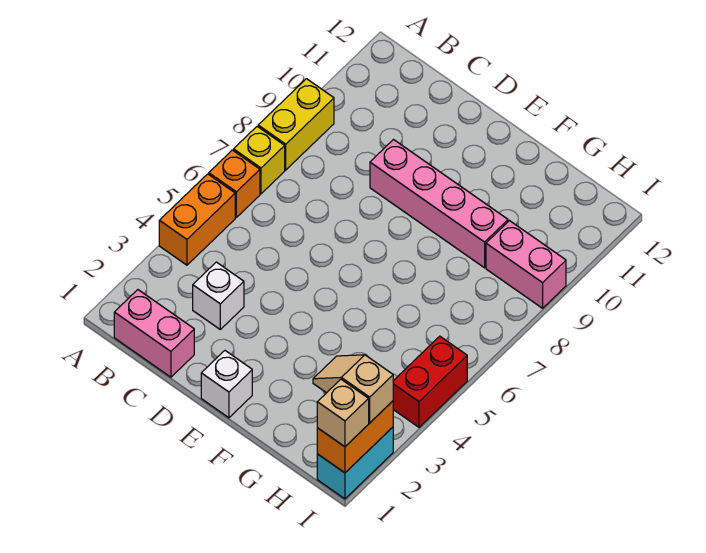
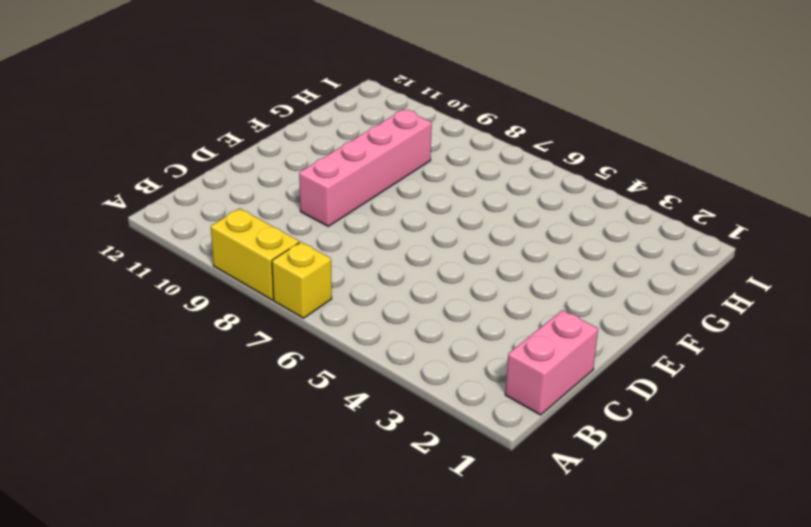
none -> orange brick A4:A5 level 1
none -> orange brick A6 level 1
none -> white brick C3 level 1

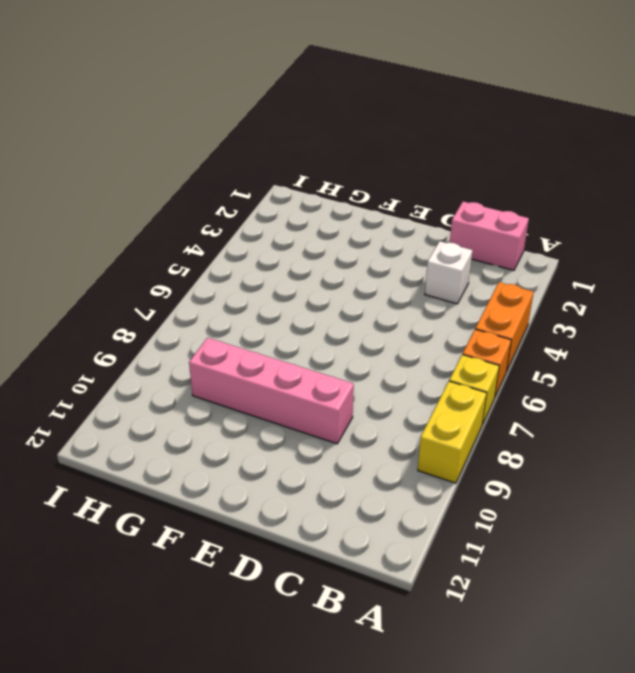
none -> white brick E1 level 1
none -> pink brick H9:I9 level 1
none -> cyan brick I1:I2 level 1

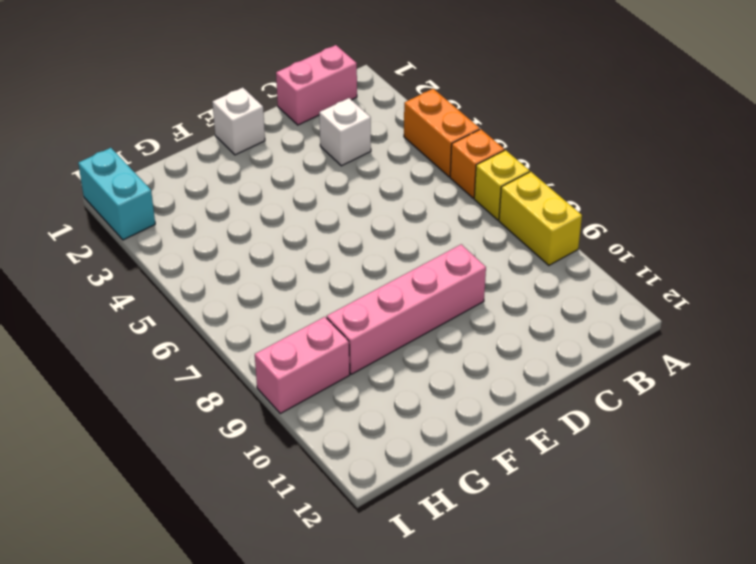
none -> red brick I4:I5 level 1
none -> orange brick I1:I2 level 2
none -> tan slope H2:I2 level 3 top I

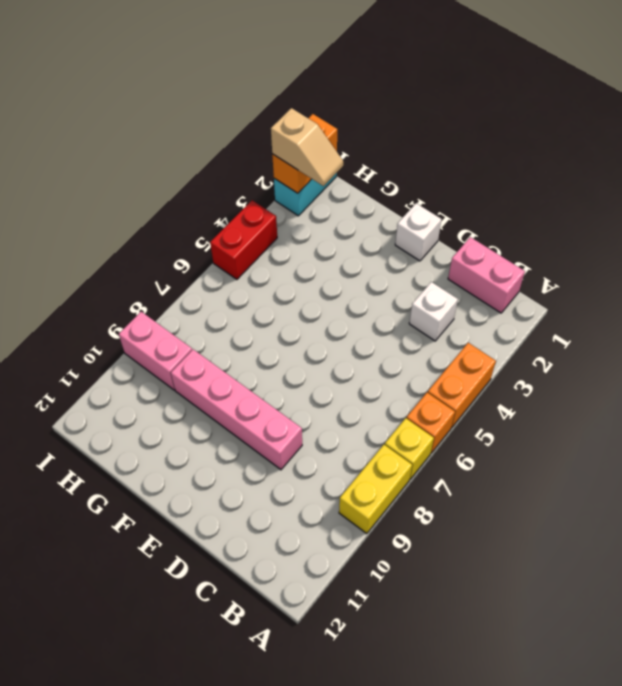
none -> tan brick I1 level 3

